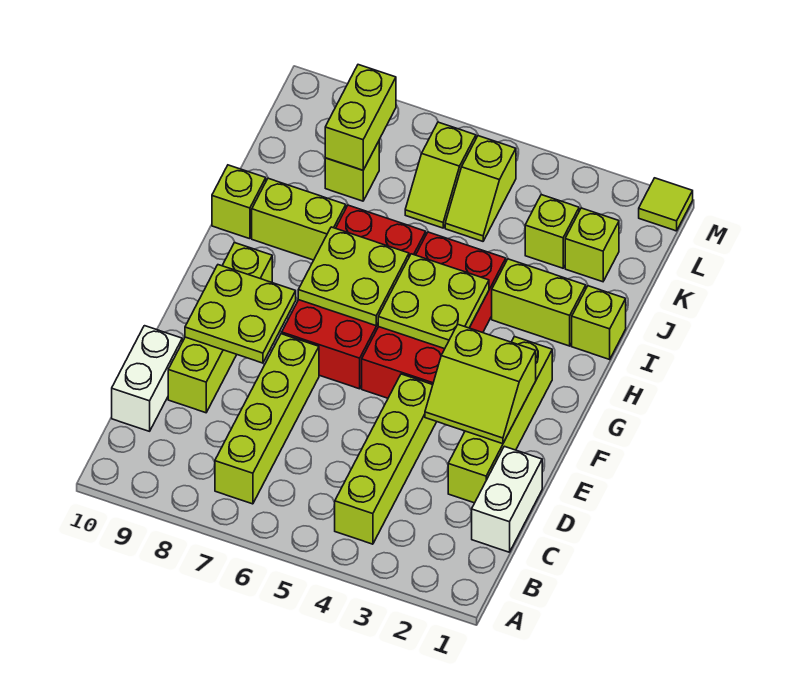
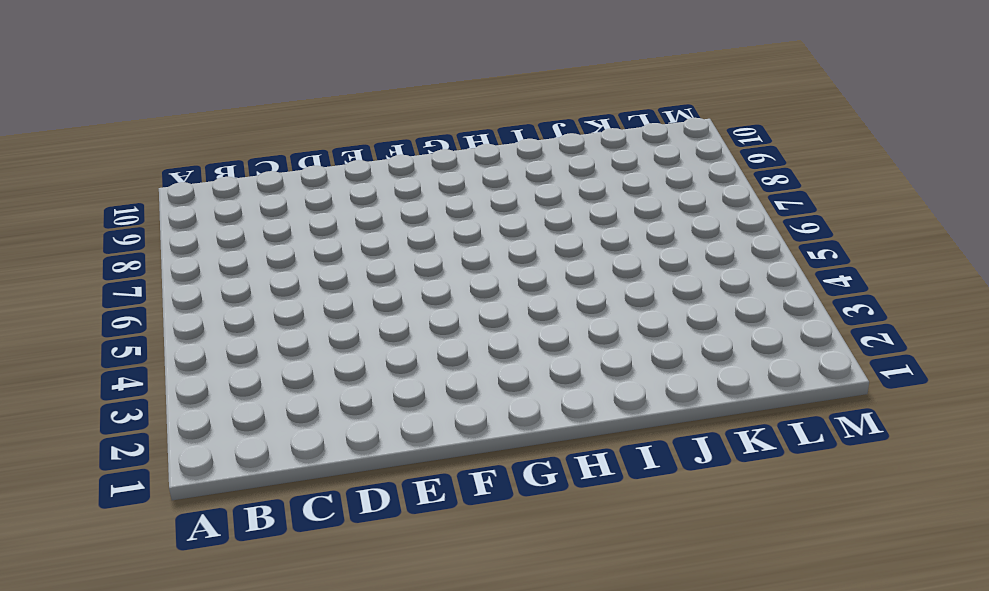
none -> lime brick B4:E4 level 1
none -> lime brick B7:E7 level 1
none -> white brick C1:D1 level 1

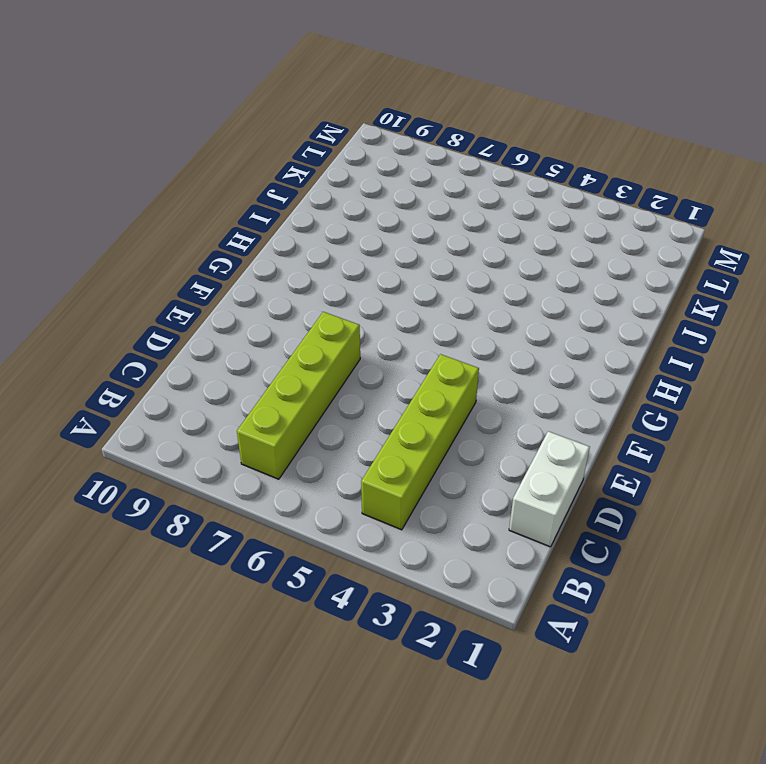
none -> white brick C10:D10 level 1
none -> lime brick D2:G2 level 1
none -> lime brick D9:G9 level 1

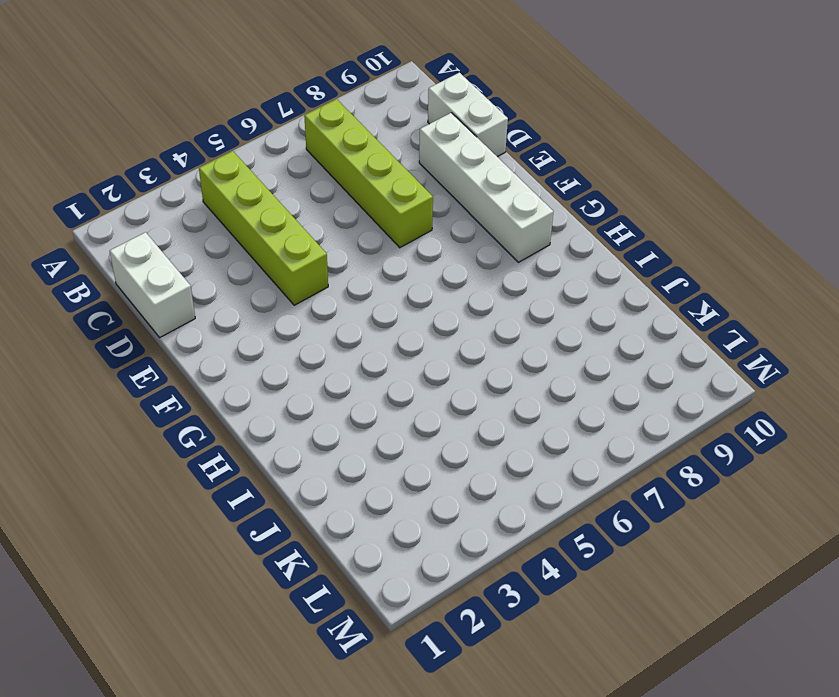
white brick D9:G9 level 1 -> lime brick D9:G9 level 1
none -> lime brick D2:G2 level 1
none -> red brick F4:I5 level 1
none -> red brick F6:I7 level 1

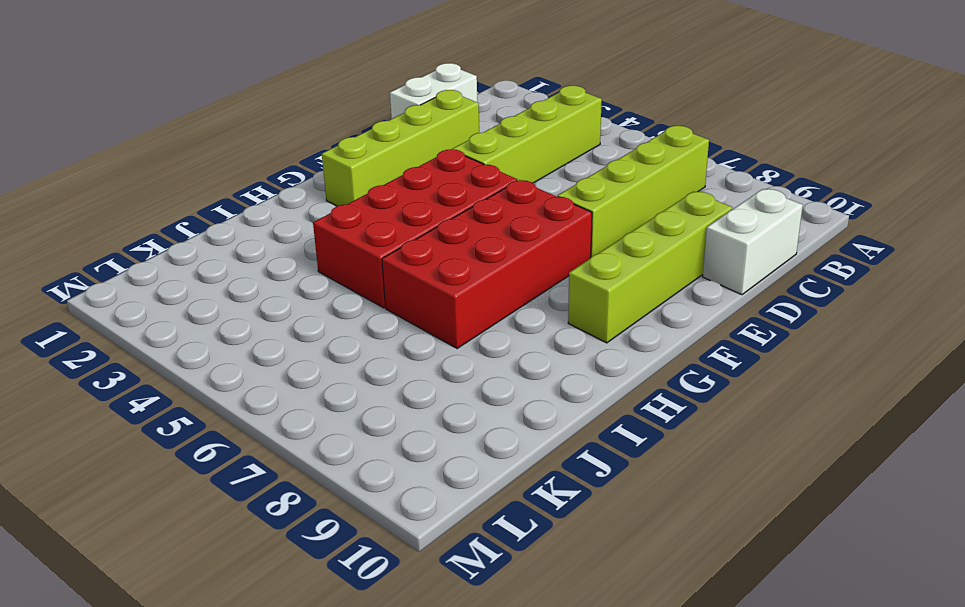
none -> lime brick I1 level 1
none -> lime brick I2:I3 level 1
none -> lime brick I8:I9 level 1

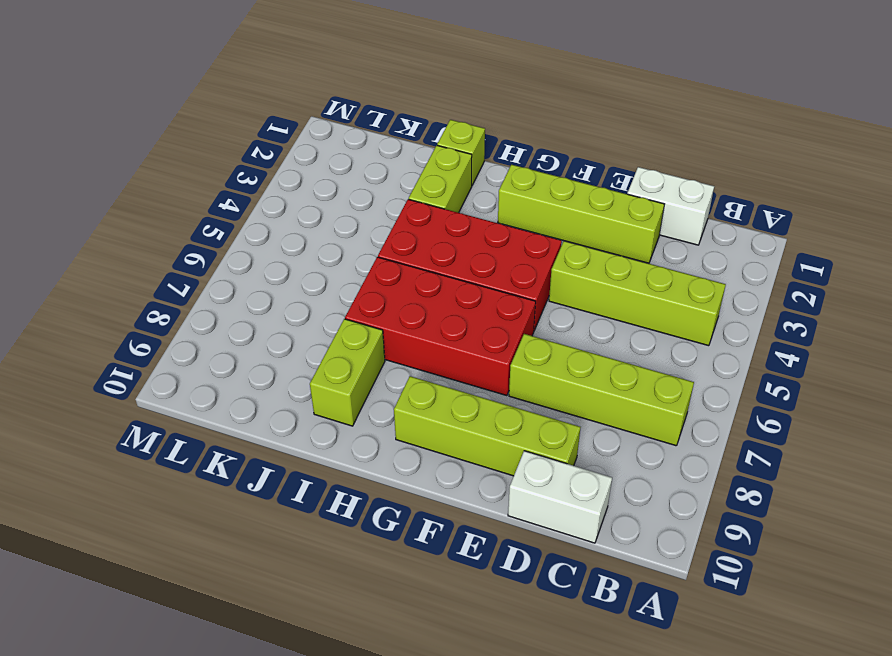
none -> lime brick I10 level 1
none -> lime brick K2 level 1
none -> lime brick K3 level 1

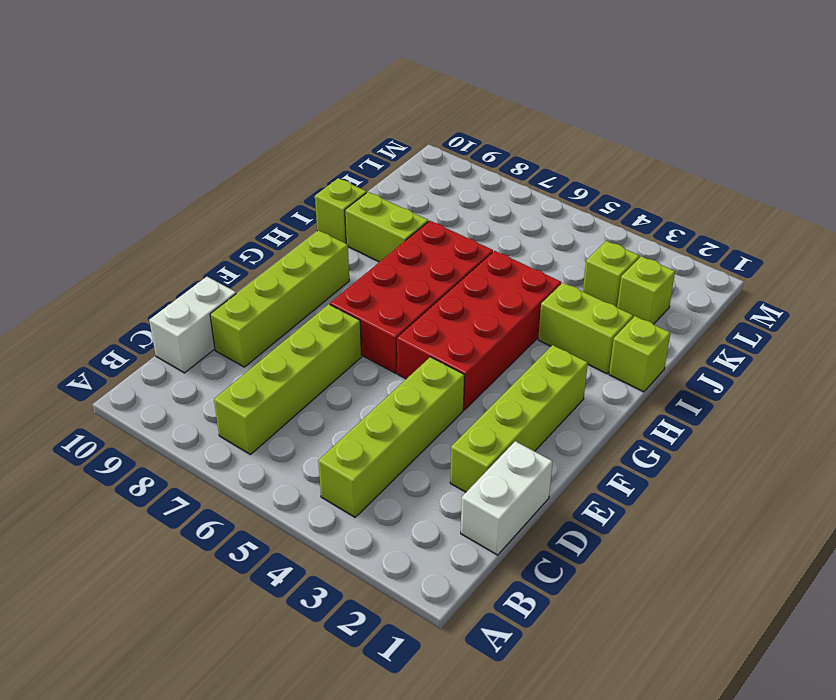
none -> lime slope K5:L5 level 1 top L
none -> lime slope K6:L6 level 1 top L
none -> lime brick K8 level 1

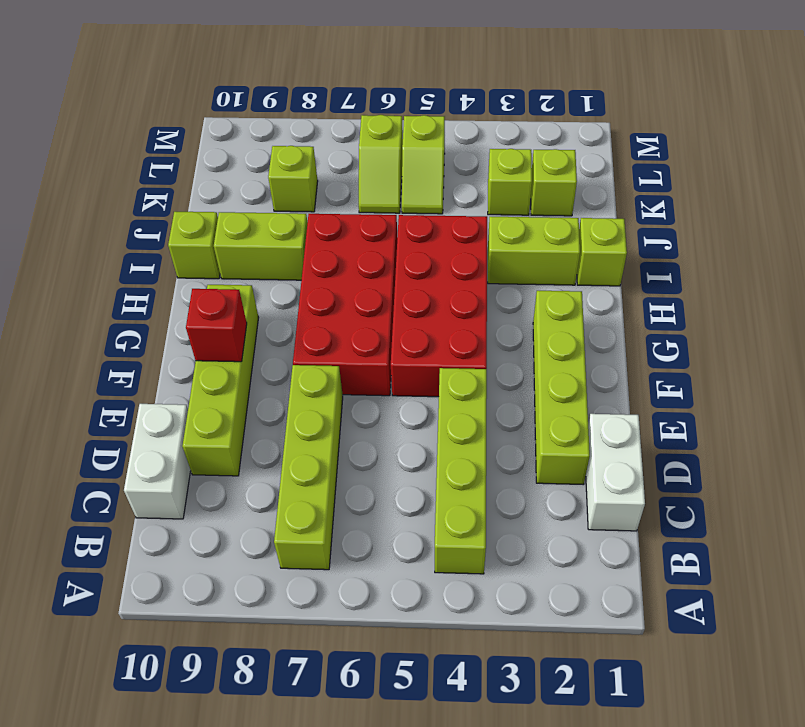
red brick F9 level 2 -> lime plate E8:F9 level 2
none -> lime tile M1 level 1
none -> lime slope E2:F3 level 2 top F
none -> lime plate G4:H5 level 2

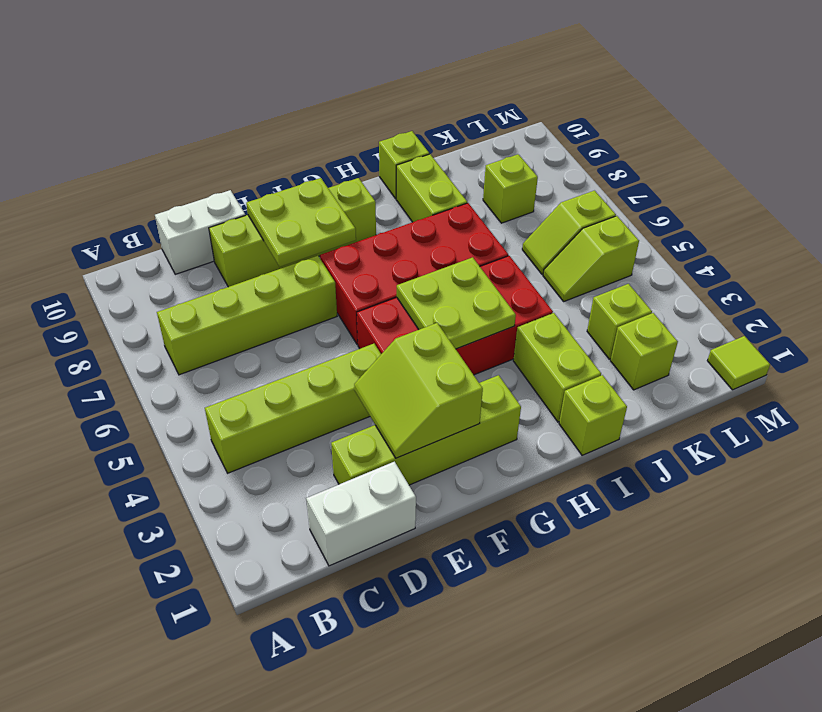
none -> lime plate G6:H7 level 2
none -> lime brick K8:L8 level 2

